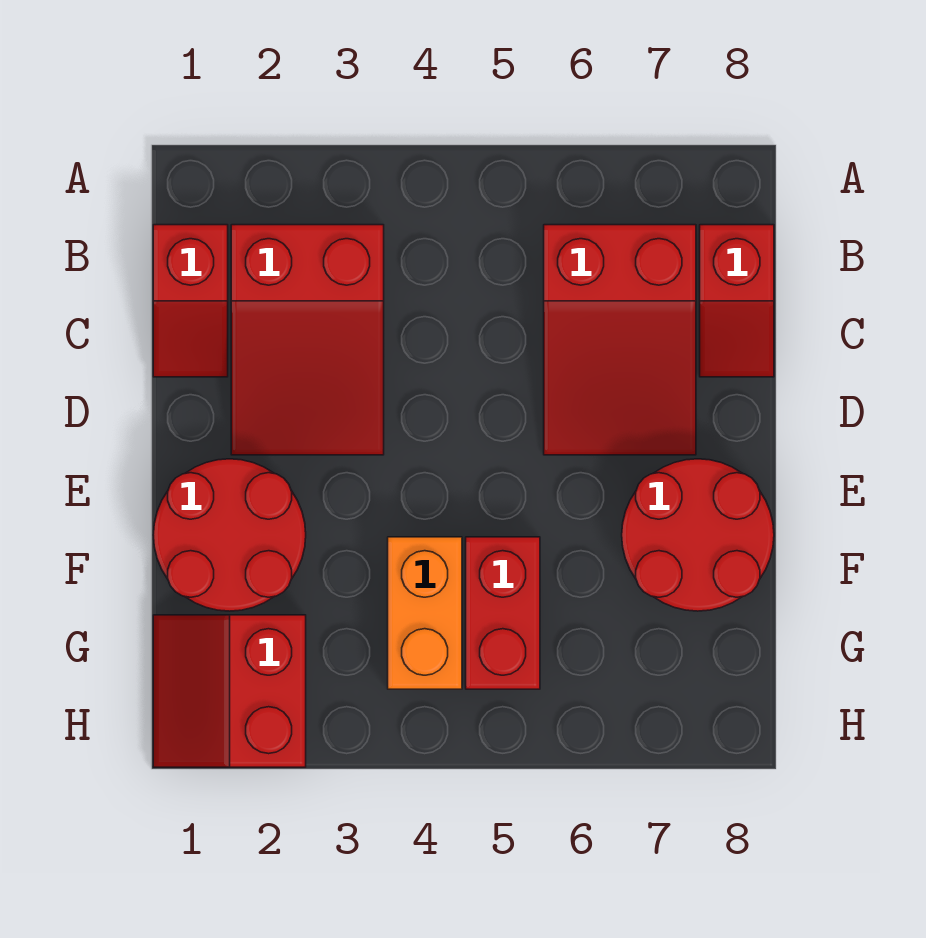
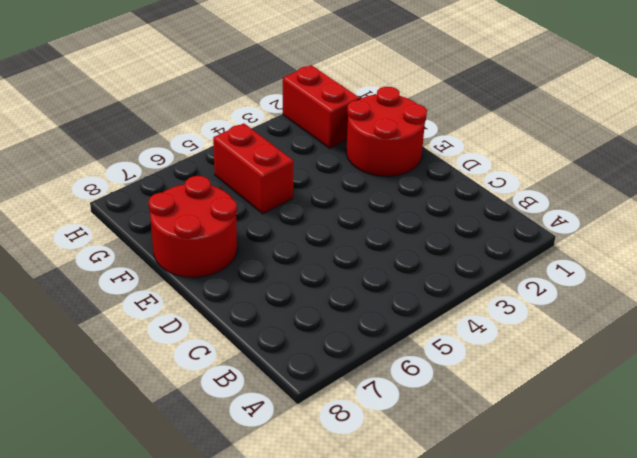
none -> red slope B1:C1 level 1 top B
none -> red slope B2:D3 level 1 top B

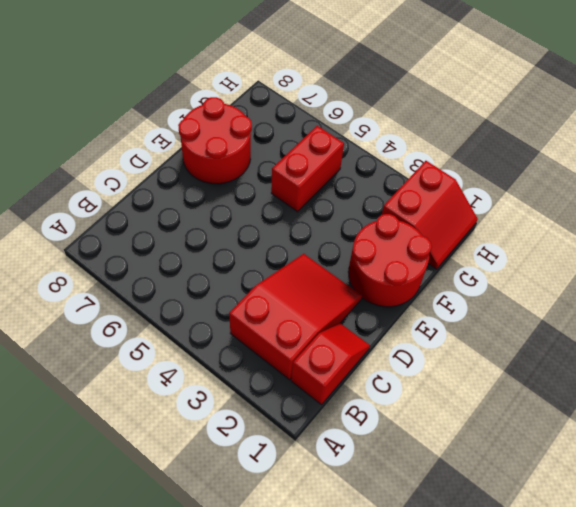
none -> red slope B6:D7 level 1 top B
none -> red slope B8:C8 level 1 top B

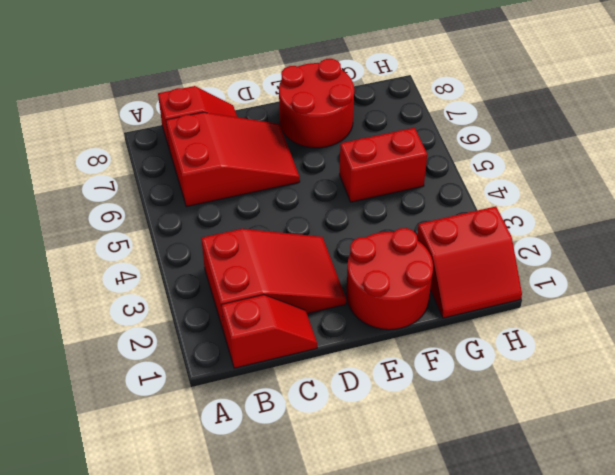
none -> orange brick F4:G4 level 1

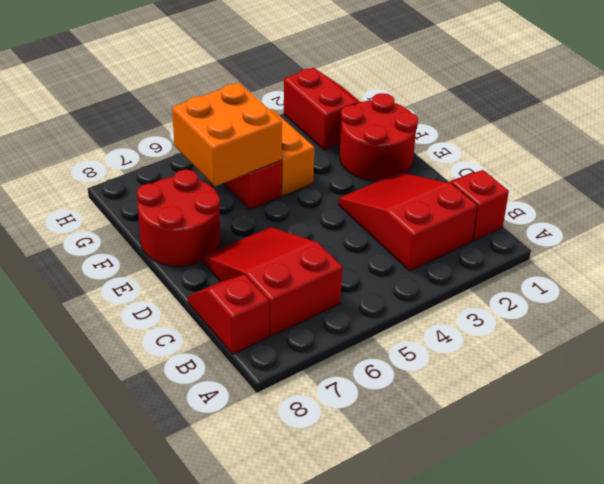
orange brick F5:G6 level 2 -> none

